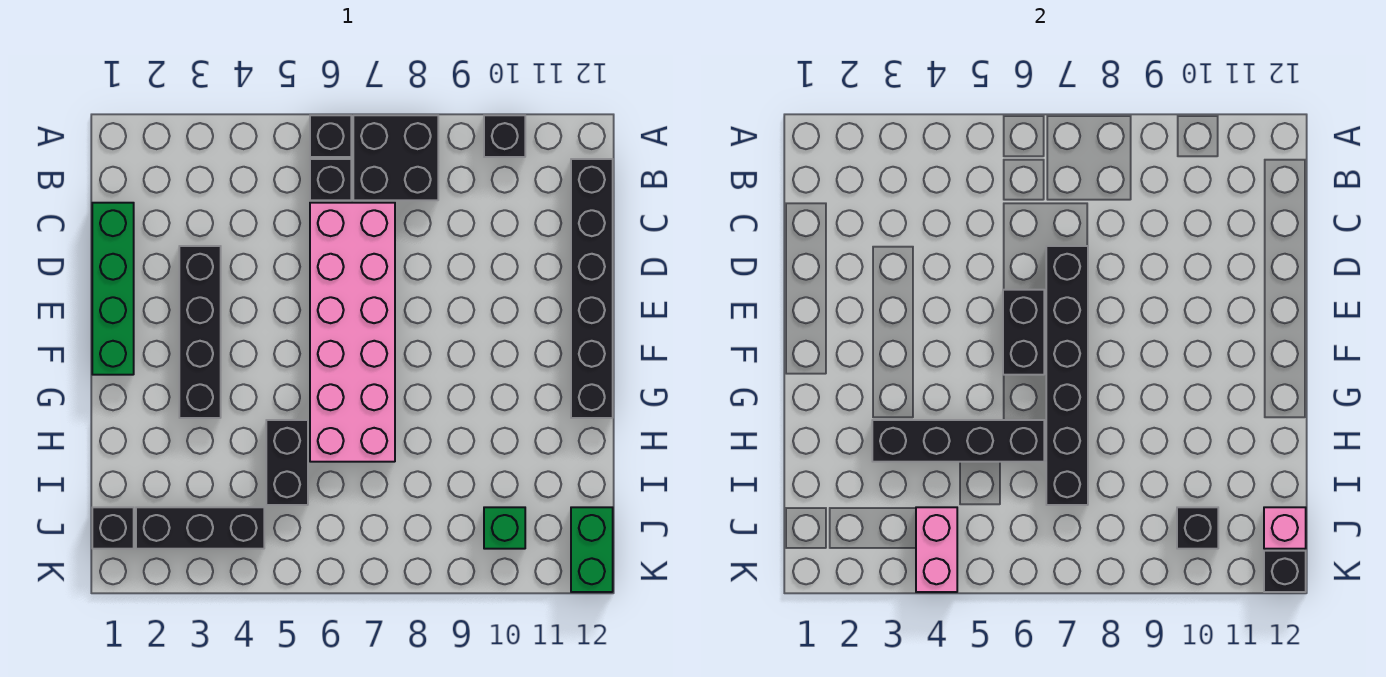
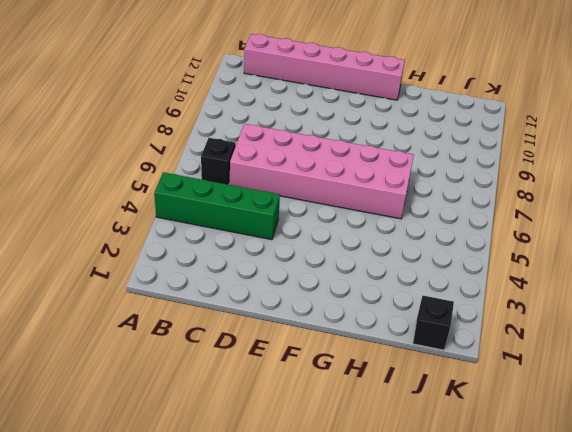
green brick A4:D4 level 1 -> green brick C1:F1 level 1
pink brick B12:G12 level 1 -> black brick B12:G12 level 1
none -> black brick A6 level 1
none -> black brick A7:B8 level 1
none -> black brick A10 level 1

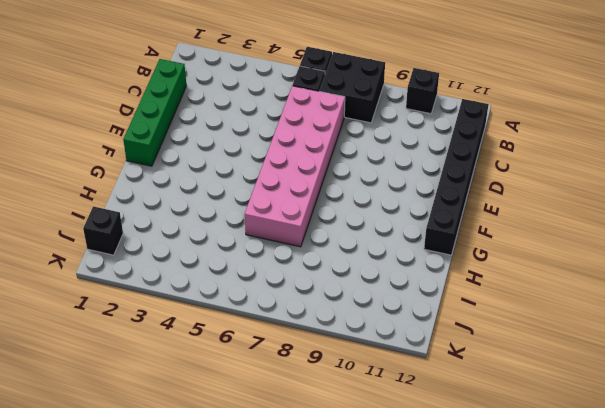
none -> black brick D3:G3 level 1
none -> black brick H5:I5 level 1
none -> black brick J2:J4 level 1

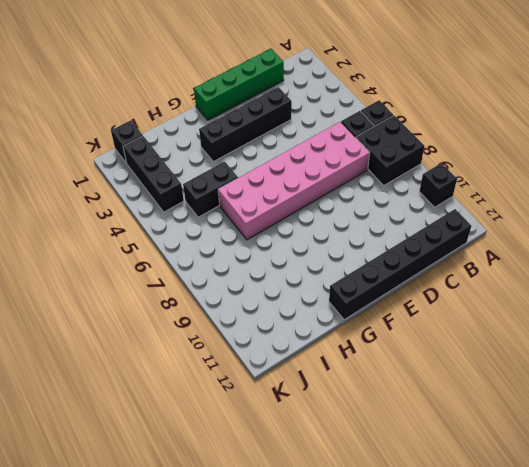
none -> green brick J10 level 1
none -> green brick J12:K12 level 1
none -> black brick D7:I7 level 2

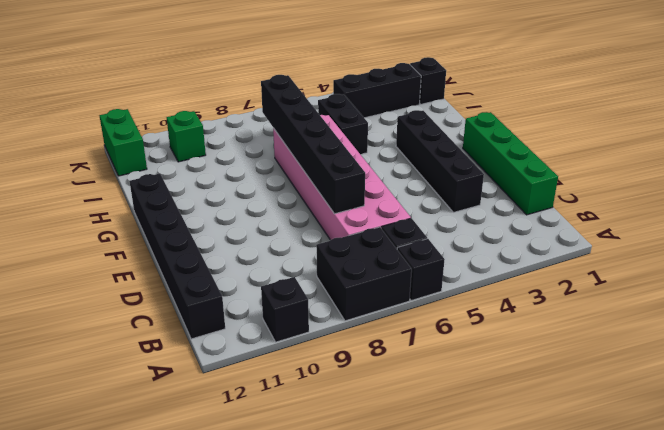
none -> black brick E6:F6 level 2
none -> black brick H3:H6 level 2
none -> pink brick J4:K4 level 2

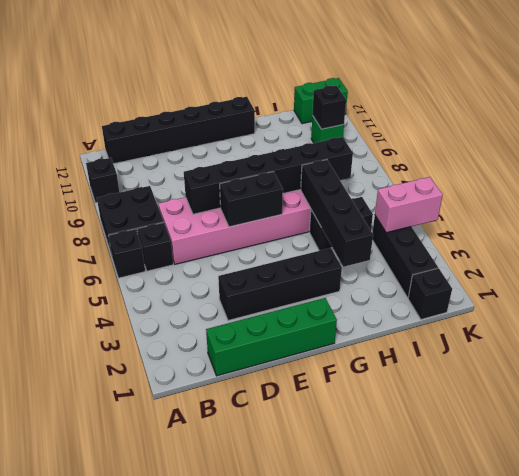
none -> pink brick J12 level 2
none -> black brick K12 level 2

